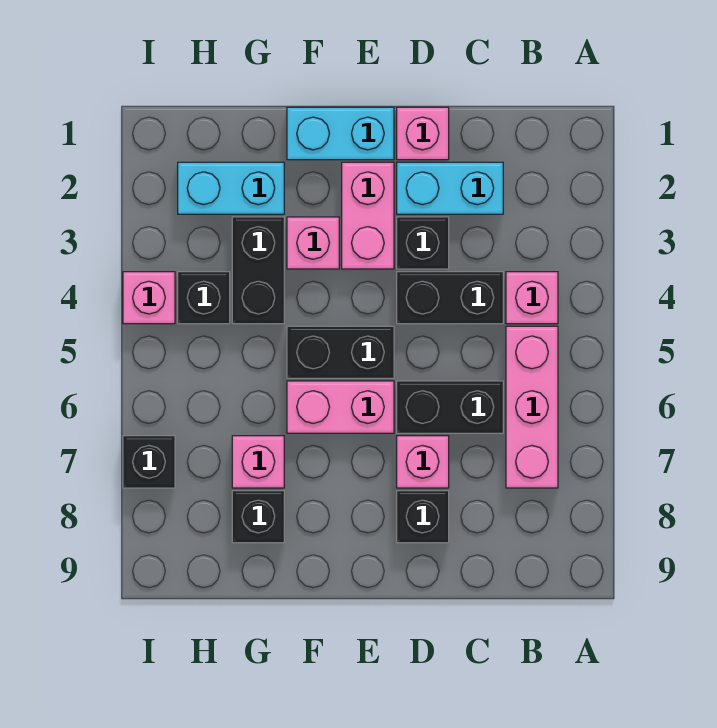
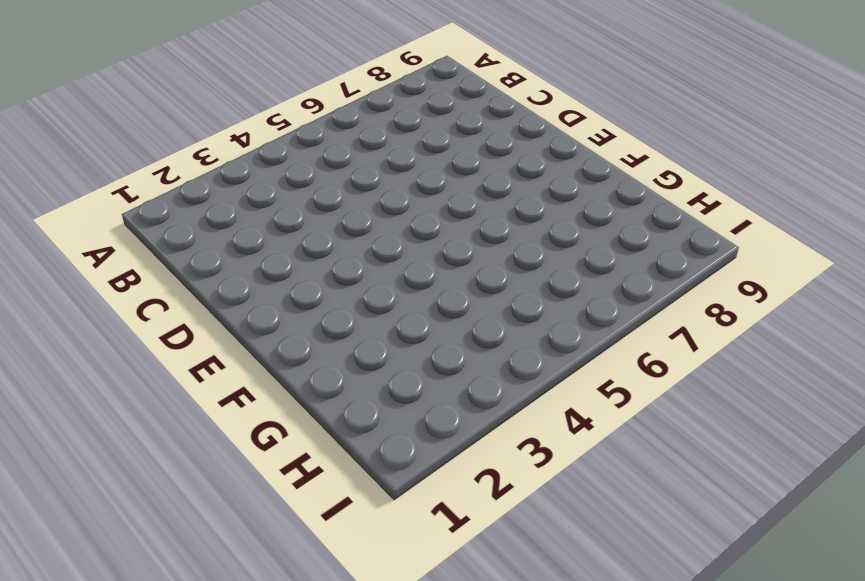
none -> pink brick B4 level 1
none -> pink brick B5:B7 level 1
none -> cyan brick C2:D2 level 1

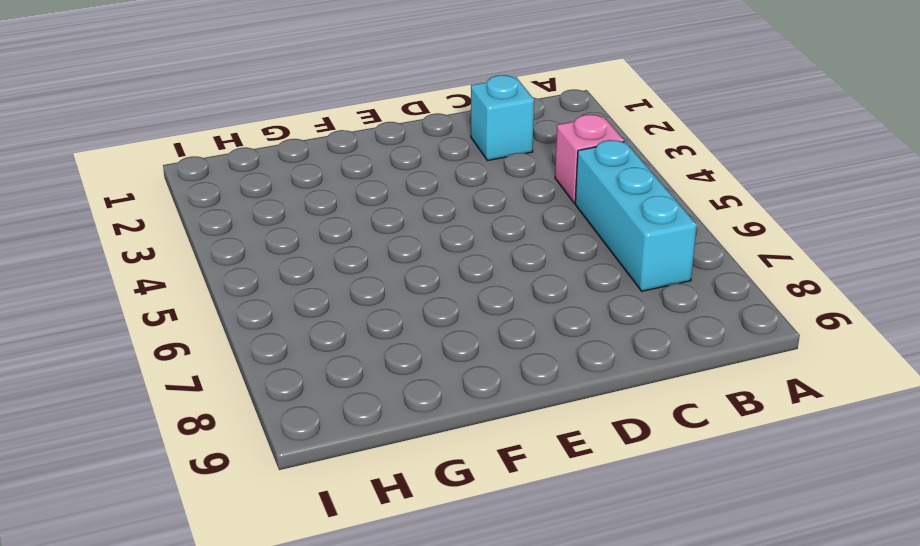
cyan brick B5:B7 level 1 -> pink brick B5:B7 level 1
cyan brick C2 level 1 -> cyan brick C2:D2 level 1
none -> black brick C4:D4 level 1
none -> black brick C6:D6 level 1
none -> pink brick D1 level 1

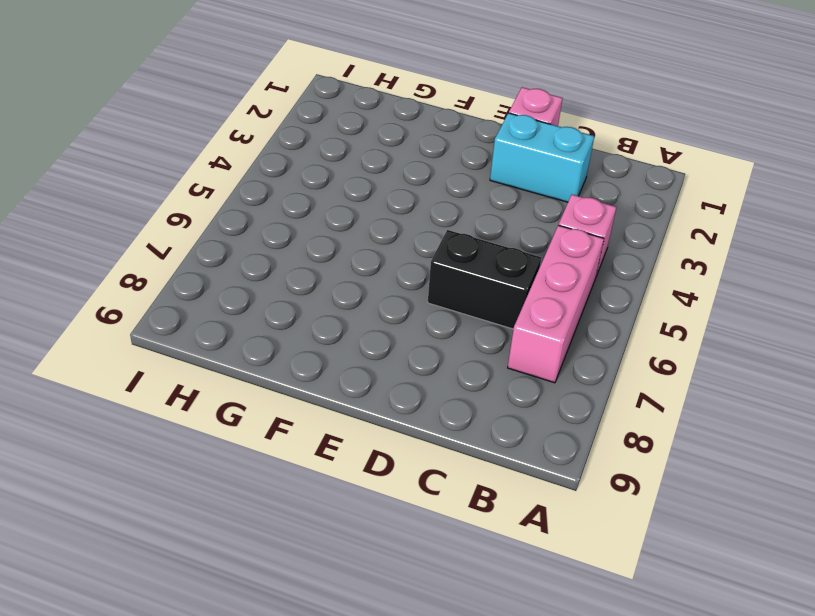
none -> black brick C4:D4 level 1
none -> black brick D3 level 1
none -> pink brick D7 level 1

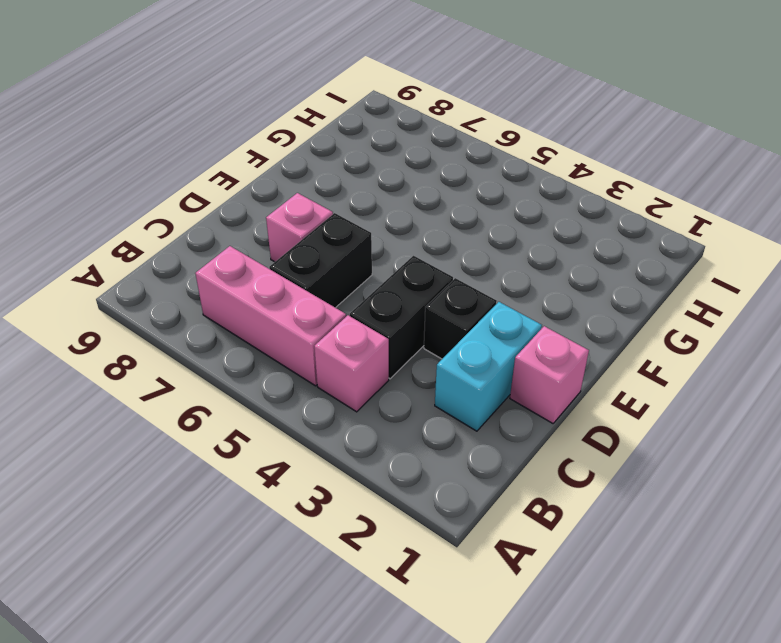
none -> black brick D8 level 1
none -> cyan brick E1:F1 level 1
none -> pink brick E2:E3 level 1

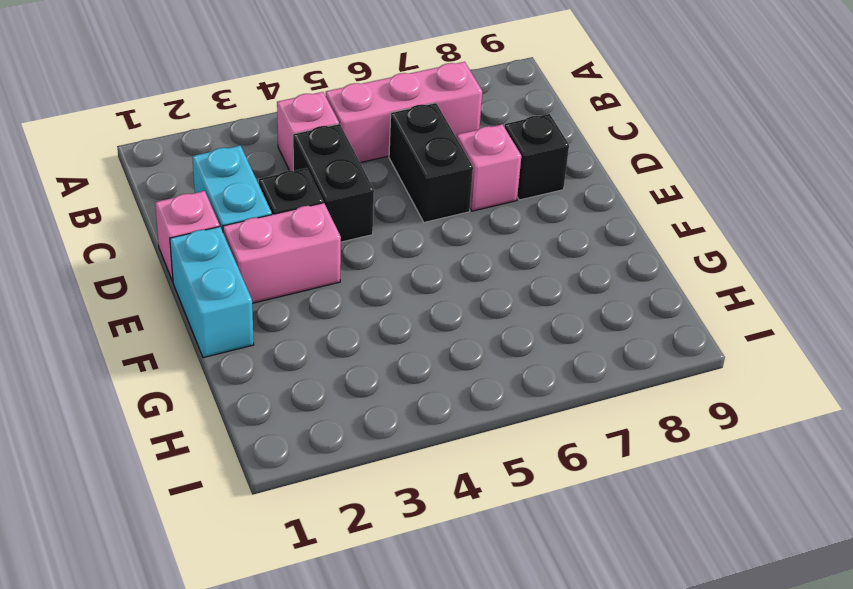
none -> black brick E5:F5 level 1
none -> pink brick E6:F6 level 1
none -> pink brick F3 level 1

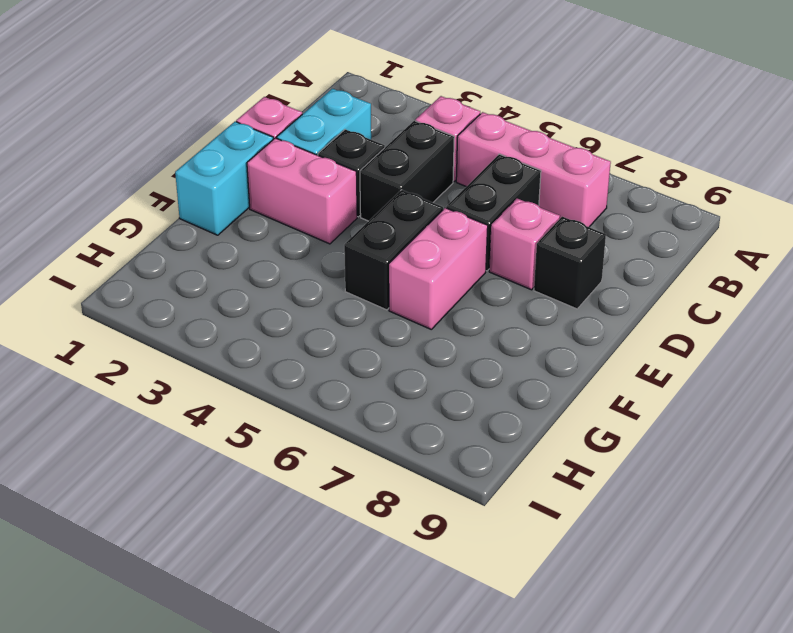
none -> pink brick F3 level 1
none -> cyan brick G2:H2 level 1
none -> black brick G3:G4 level 1

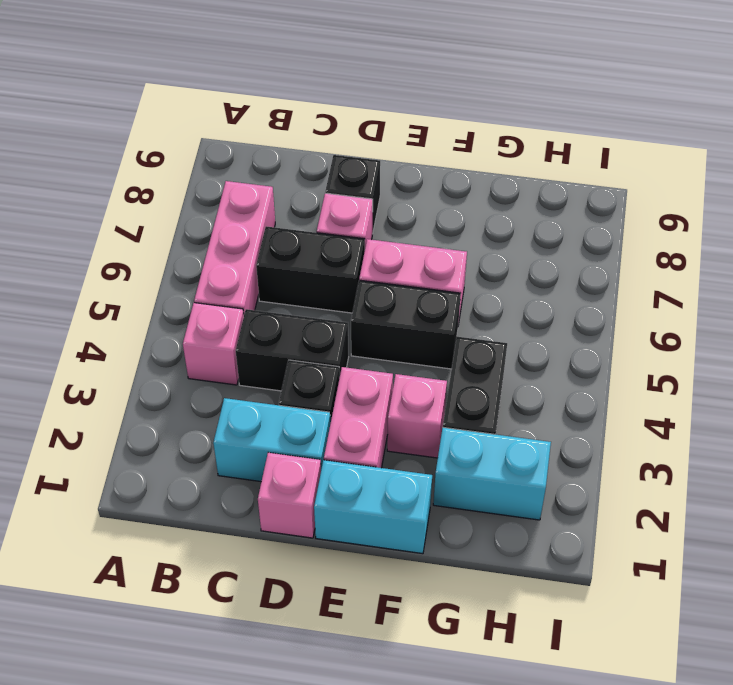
none -> pink brick G7 level 1
none -> black brick G8 level 1
none -> black brick H4 level 1

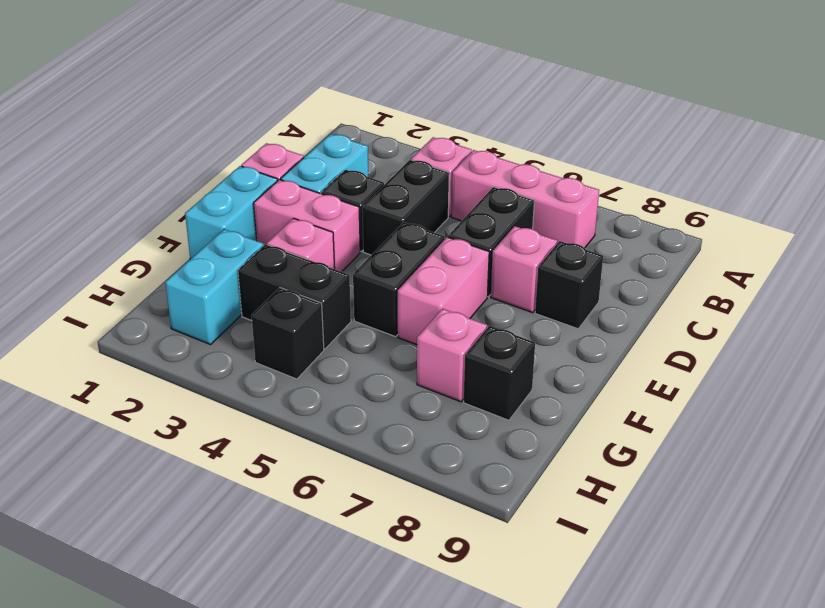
none -> pink brick I4 level 1
none -> black brick I7 level 1

